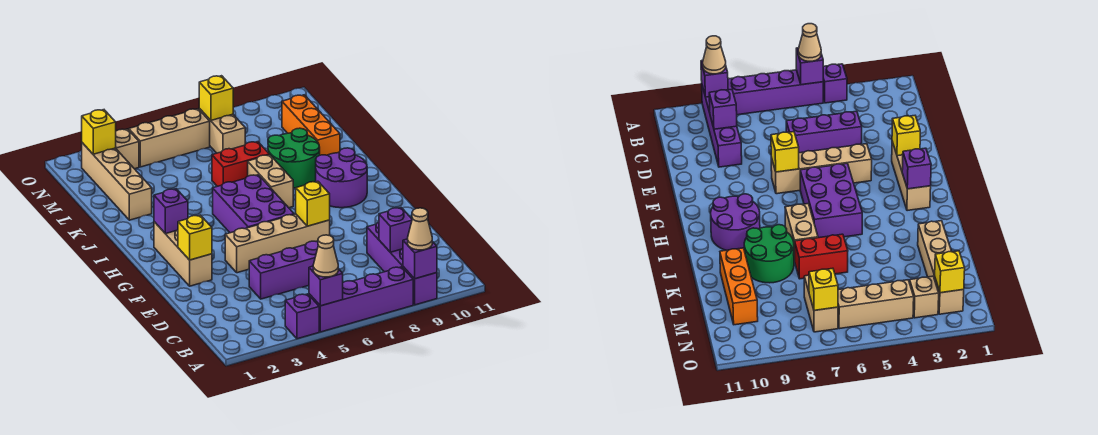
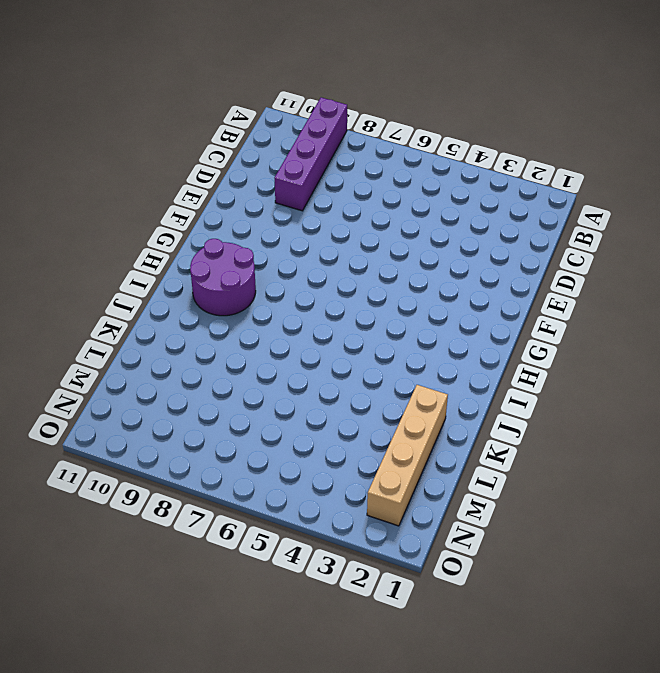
none -> purple brick A4 level 1
none -> purple brick A5:A8 level 1
none -> purple brick D4:D6 level 1

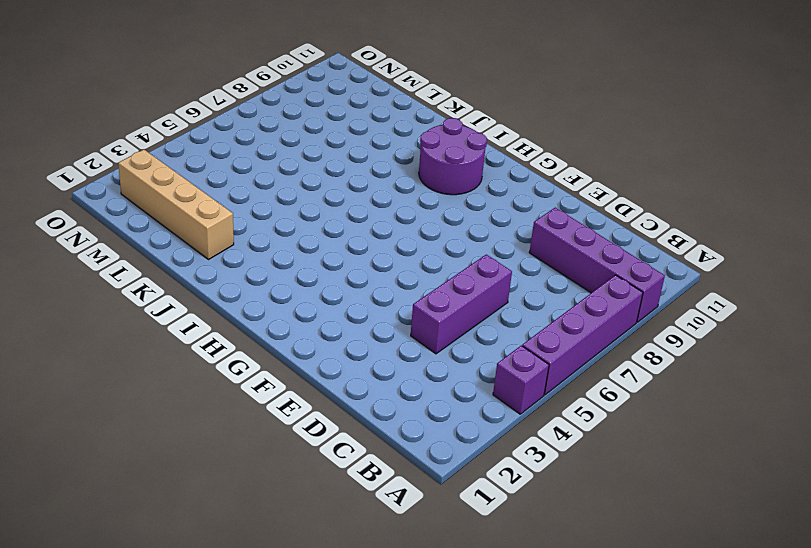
none -> tan brick F2:H2 level 1
none -> tan brick F4:F7 level 1
none -> purple brick G5:I6 level 1

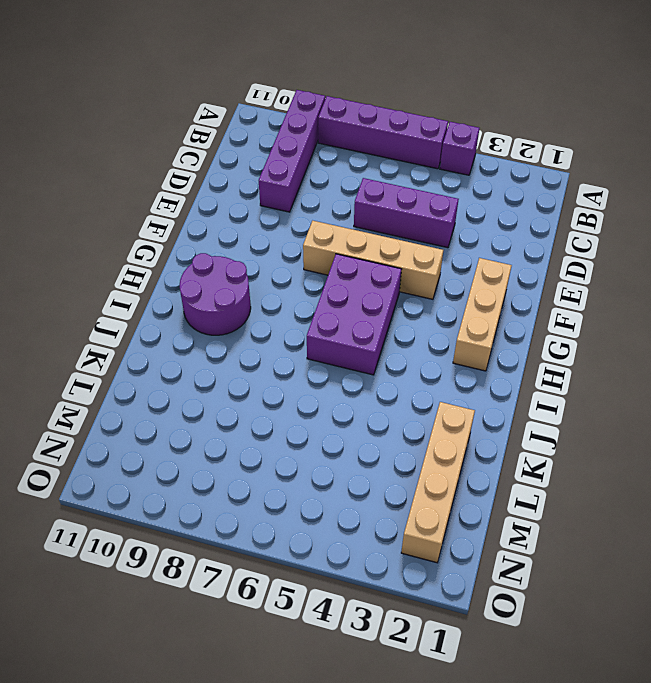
none -> tan brick I7:J7 level 1
none -> green round brick J8:K9 level 1
none -> red brick K6:K7 level 1

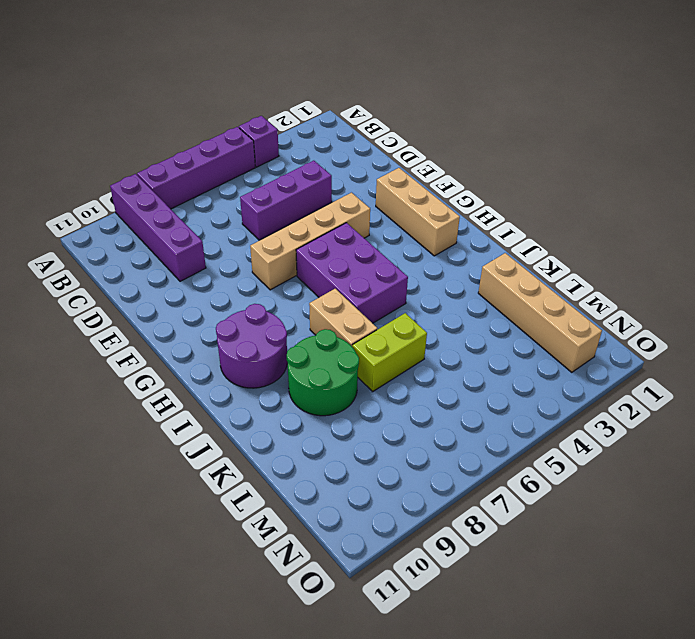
lime brick K6:K7 level 1 -> red brick K6:K7 level 1
none -> orange brick K10:M10 level 1
none -> tan brick M7:N7 level 1
none -> tan brick N3 level 1

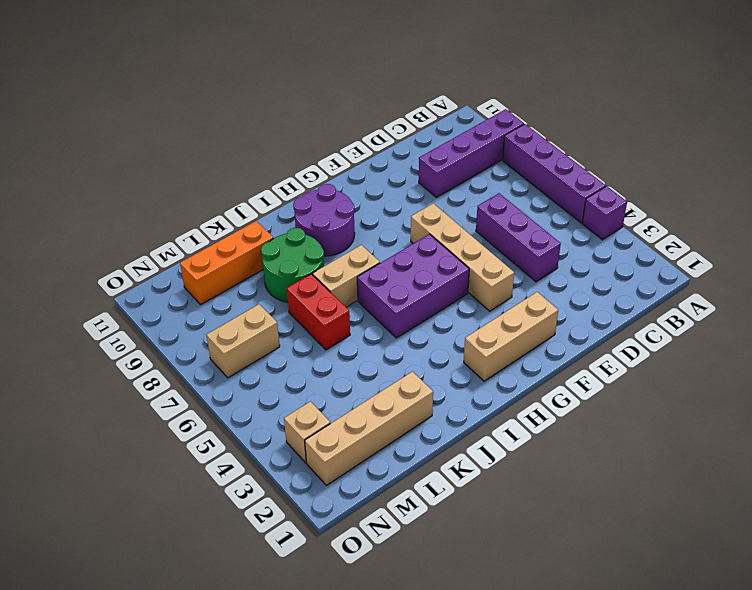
none -> tan brick N4:N6 level 1
none -> purple brick A5 level 2
none -> purple brick A9 level 2

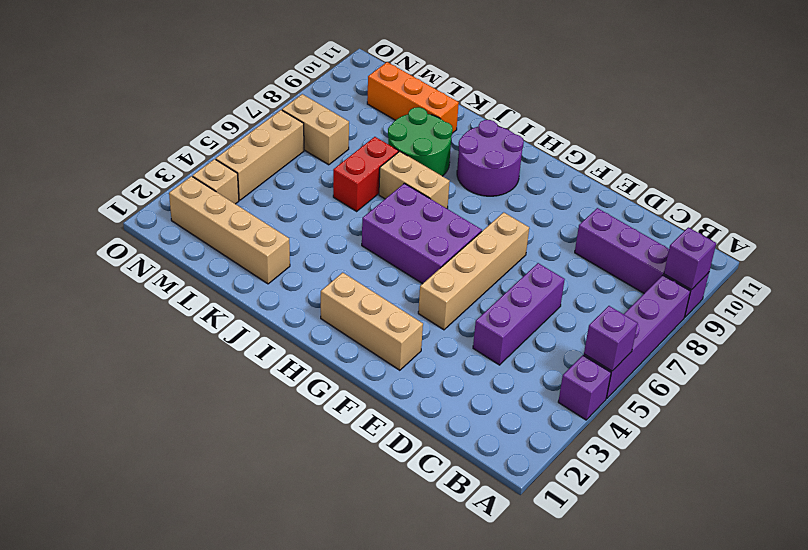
none -> purple brick C9 level 2
none -> yellow brick F2 level 2
none -> yellow brick F7 level 2

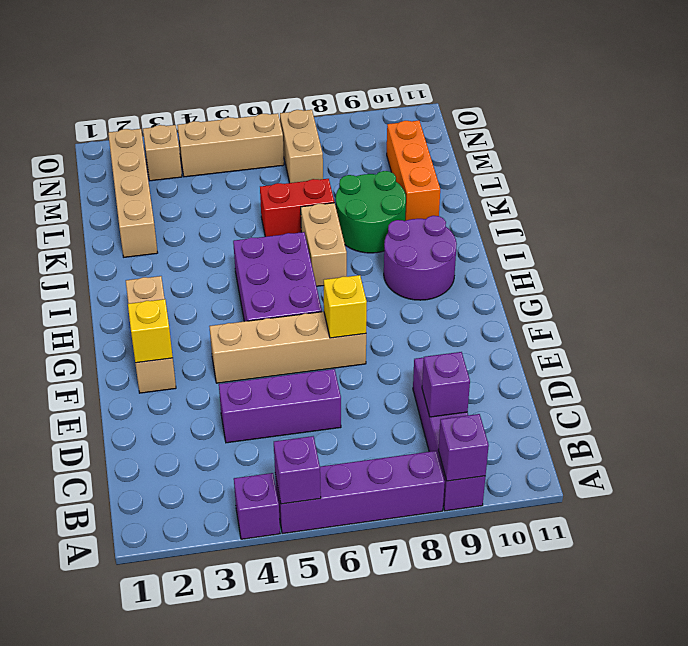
none -> purple brick H2 level 2
none -> yellow brick N2 level 2
none -> yellow brick N7 level 2

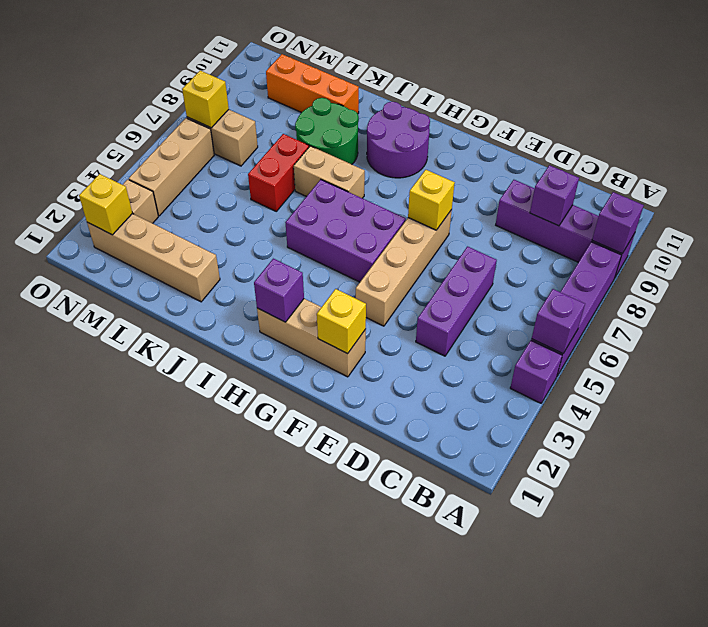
none -> tan cone A5 level 3
none -> tan cone A9 level 3

